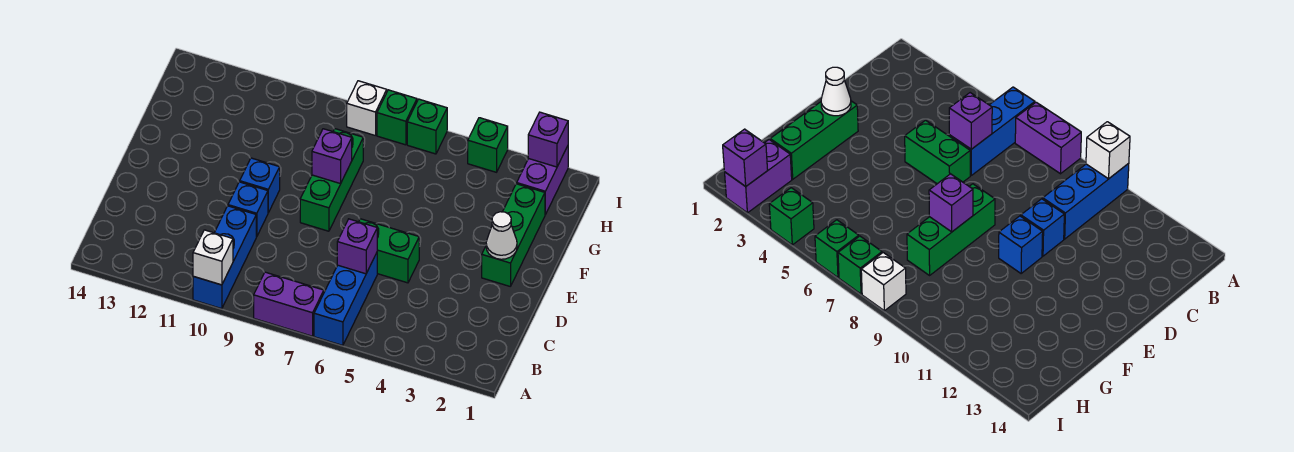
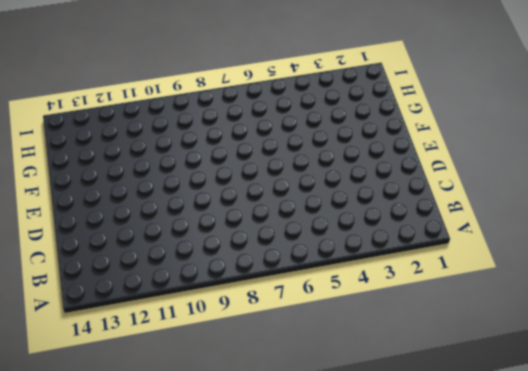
none -> blue brick A6:C6 level 1
none -> purple brick A7:A8 level 1
none -> blue brick A10:C10 level 1

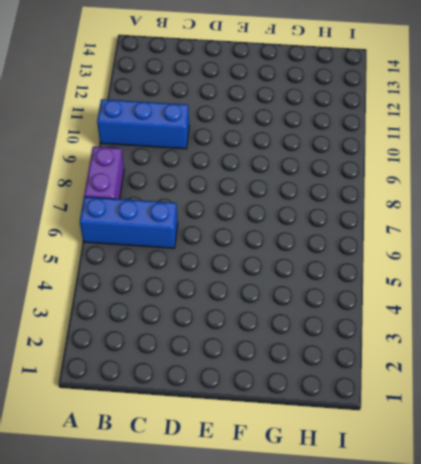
none -> green brick D5:D6 level 1
none -> blue brick D10 level 1
none -> green brick E2:G2 level 1

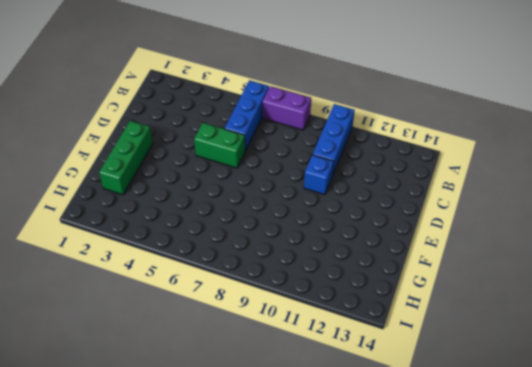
none -> green brick E8:G8 level 1
none -> blue brick E10 level 1
none -> purple brick H2:I2 level 1

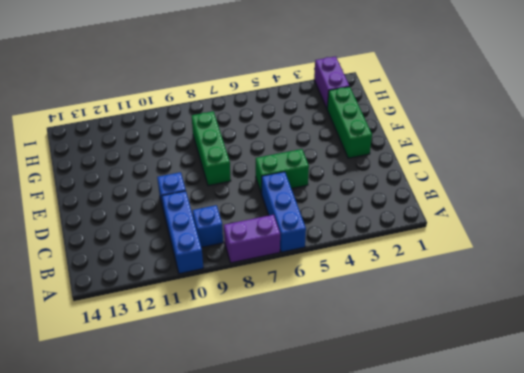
blue brick B9 level 1 -> blue brick E10 level 1
none -> green brick I4 level 1
none -> green brick I6 level 1
none -> green brick I7 level 1

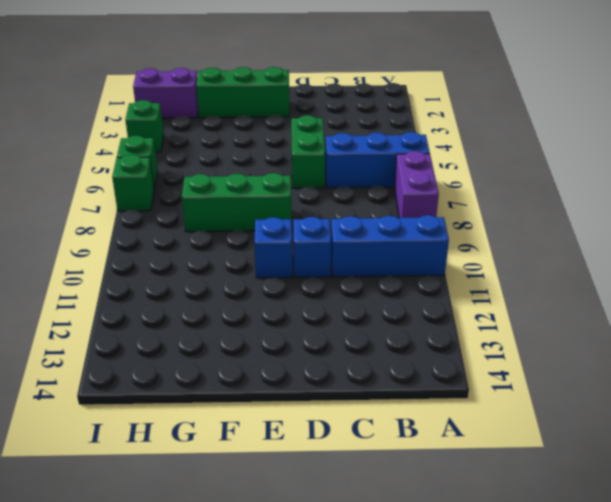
none -> white brick I8 level 1
none -> white brick A10 level 2
none -> purple brick C6 level 2

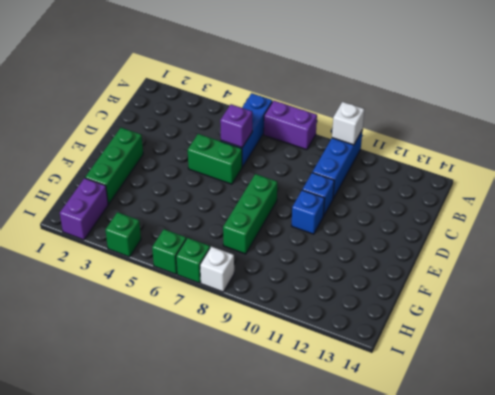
none -> white cone E2 level 2
none -> purple brick F8 level 2
none -> purple brick I2 level 2

